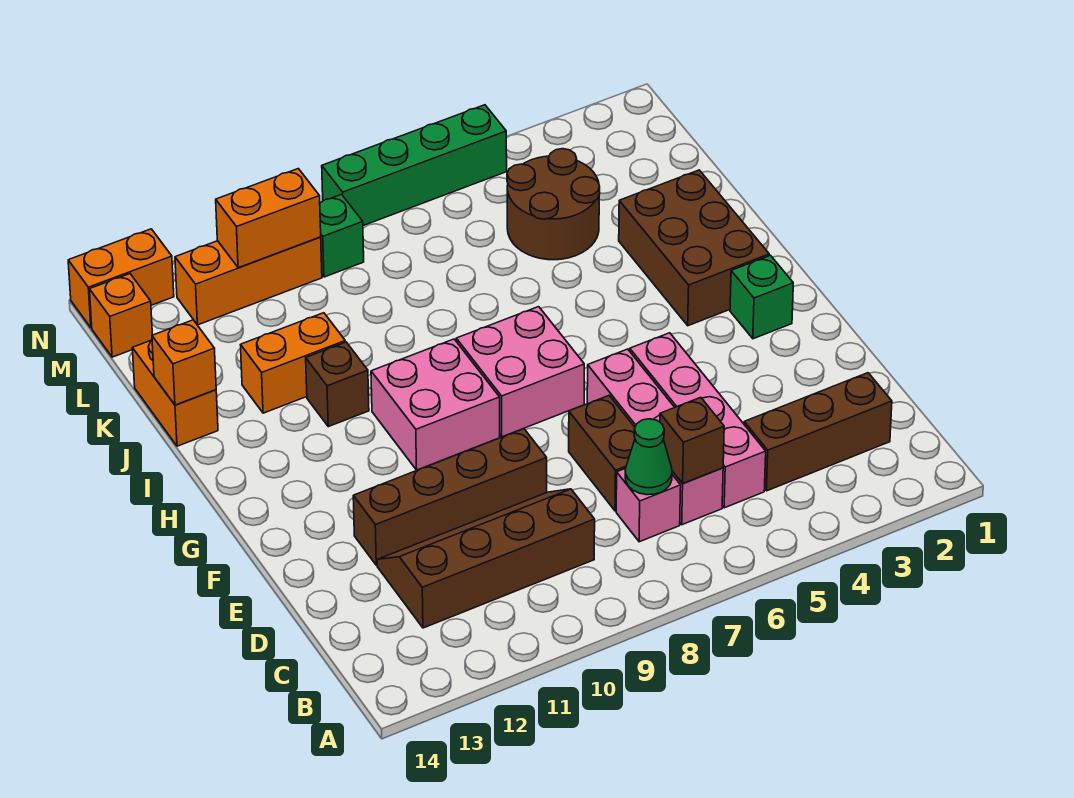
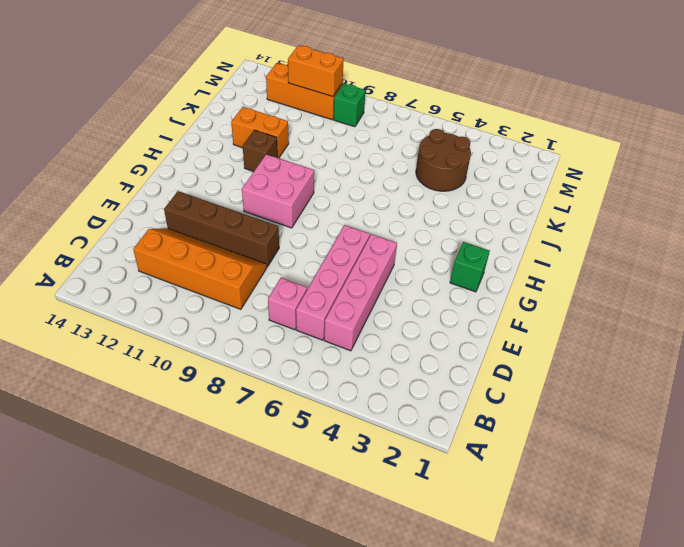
orange slope C9:D12 level 1 top C -> brown slope C9:D12 level 1 top C
none -> brown brick C2:C4 level 1
none -> brown brick D7:E7 level 1
none -> pink brick G7:H8 level 1

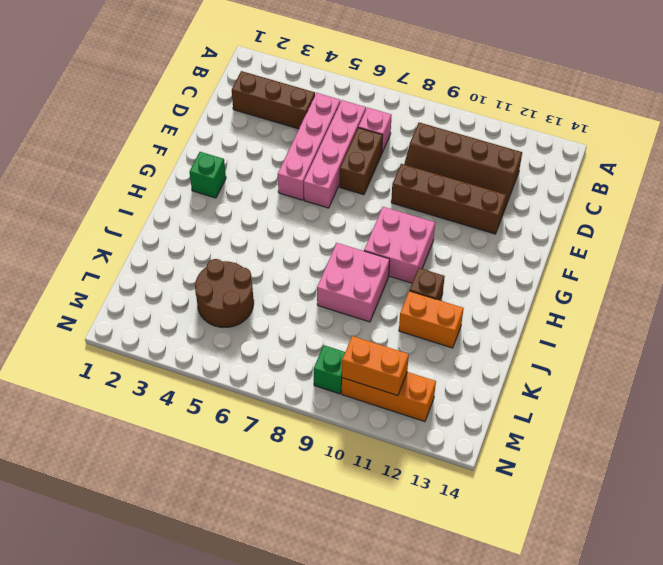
pink brick I8:J9 level 1 -> pink brick G7:H8 level 1
none -> brown brick H2:J3 level 1
none -> orange brick J14:K14 level 1
none -> orange brick M14 level 1

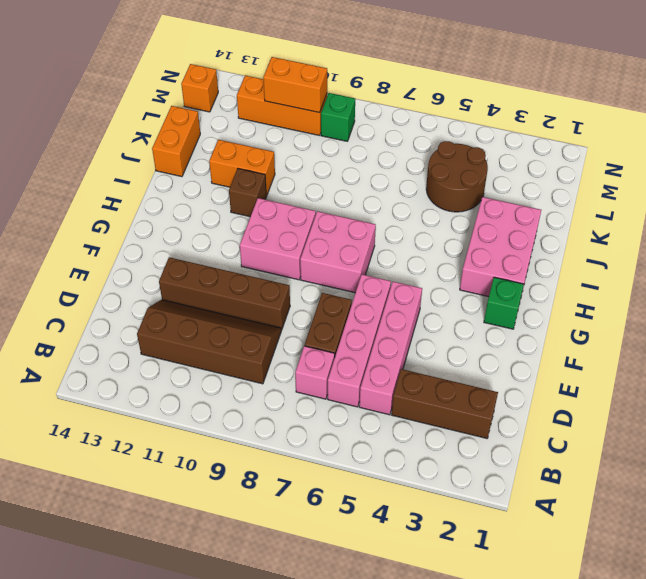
pink brick H2:J3 level 1 -> brown brick H2:J3 level 1
none -> green brick N5:N8 level 1
none -> orange brick N13:N14 level 1
none -> brown brick C6 level 2

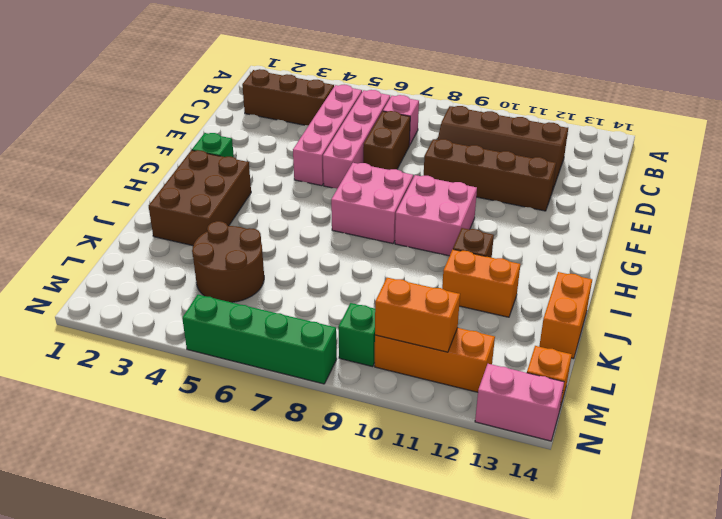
pink brick N13:N14 level 1 -> orange brick N13:N14 level 1
none -> brown brick C6 level 2
none -> green cone C7 level 2
none -> orange brick J14 level 2

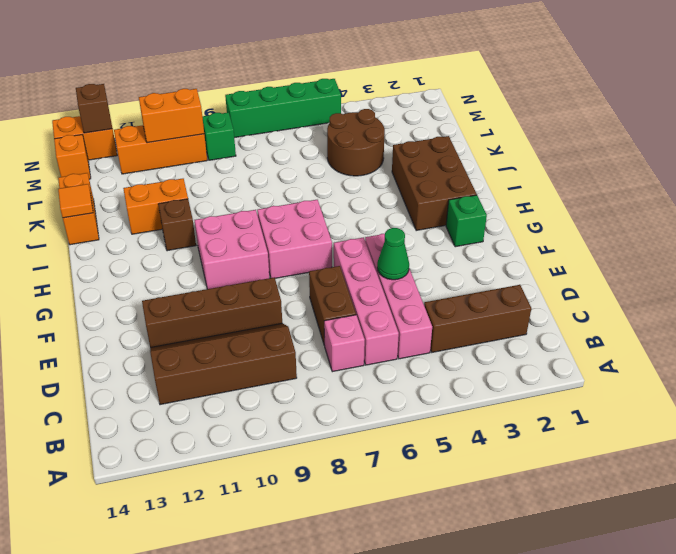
green cone E5 level 2 -> green cone C7 level 2
orange tile J14 level 2 -> orange brick J14 level 2
brown brick N13 level 2 -> brown brick C6 level 2

